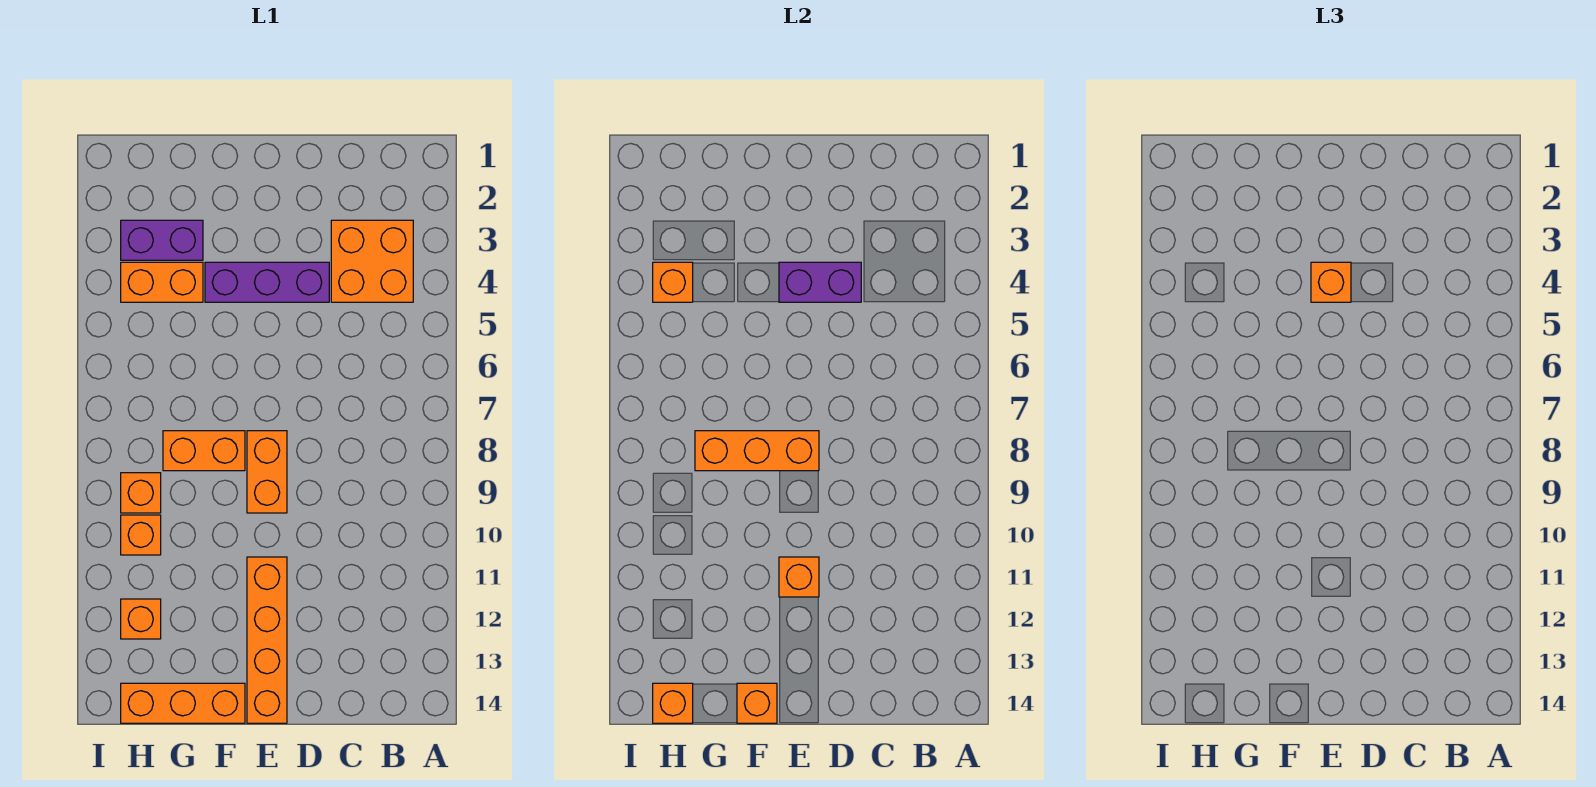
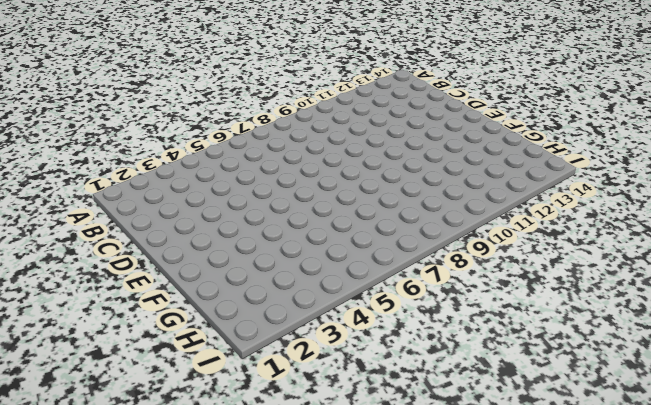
none -> orange brick B3:C4 level 1
none -> purple brick D4:F4 level 1
none -> orange brick E8:E9 level 1

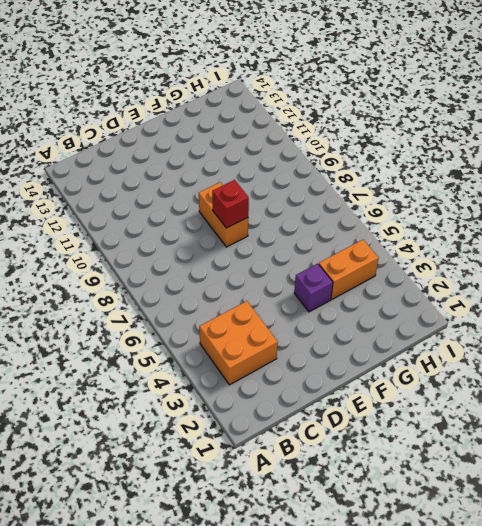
red brick E8 level 2 -> orange brick E8:G8 level 2
purple brick F4 level 1 -> purple brick D4:F4 level 1
none -> orange brick E11:E14 level 1
none -> orange brick F8:G8 level 1
none -> orange brick F14:H14 level 1

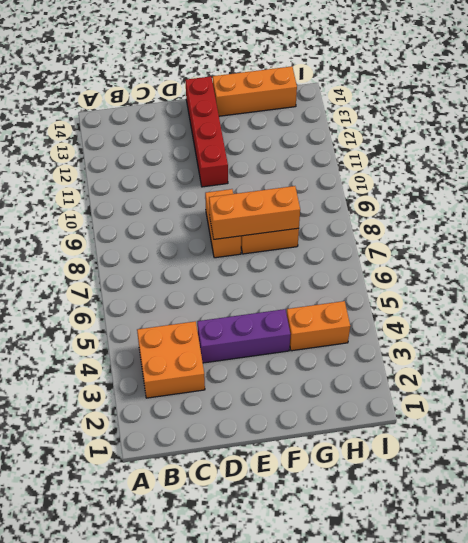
red brick E11:E14 level 1 -> orange brick E11:E14 level 1
none -> purple brick G3:H3 level 1
none -> orange brick H9 level 1
none -> orange brick H10 level 1

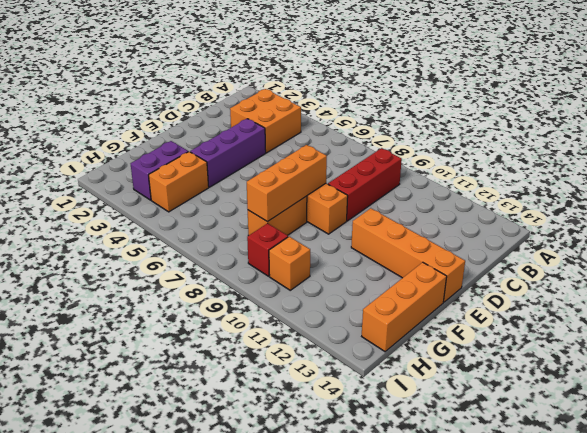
red brick B9:D9 level 1 -> none
red brick H9 level 1 -> orange brick H9 level 1
none -> orange brick H12 level 1
none -> purple brick D4:E4 level 2
none -> orange brick E11 level 2

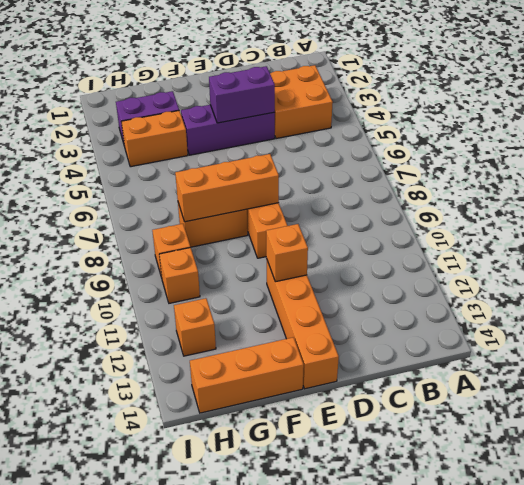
none -> orange brick F14 level 2
none -> orange brick H4 level 2
none -> orange brick H14 level 2

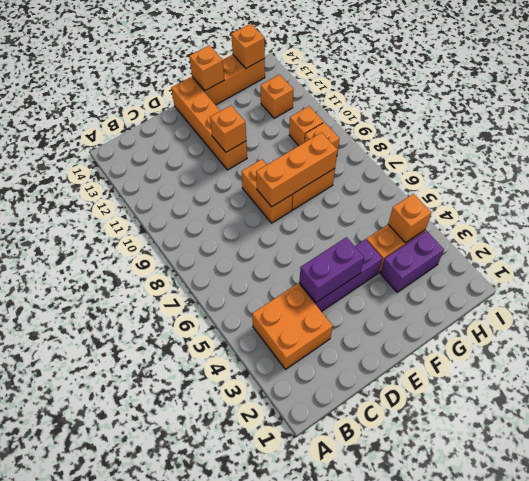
none -> orange brick E4 level 3

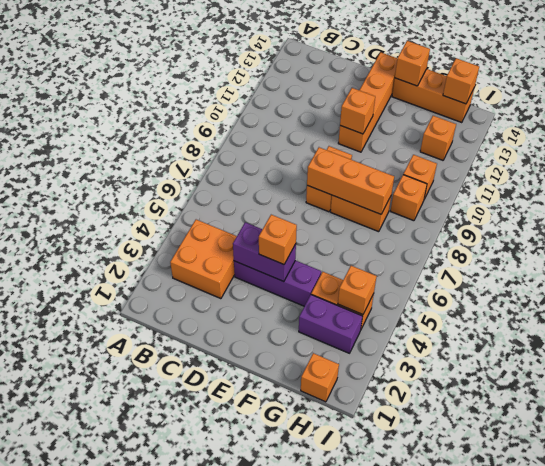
orange brick H1 level 1 -> none

